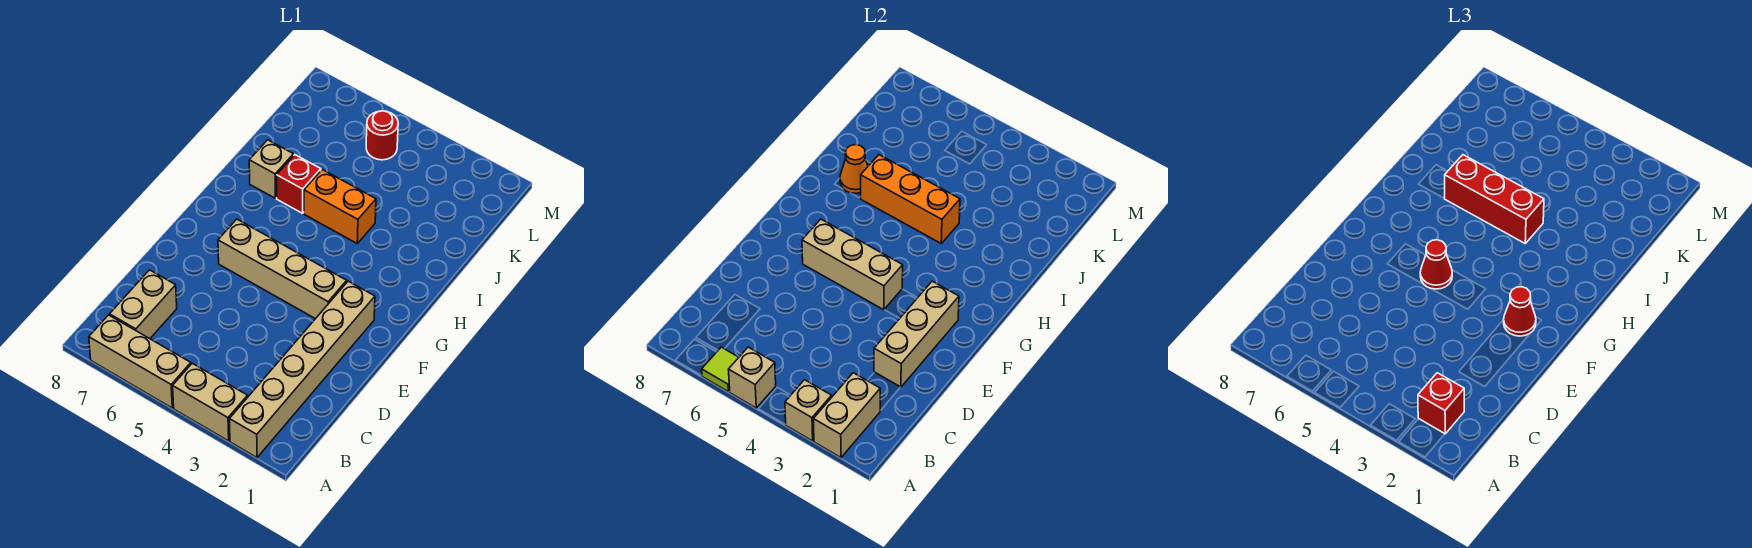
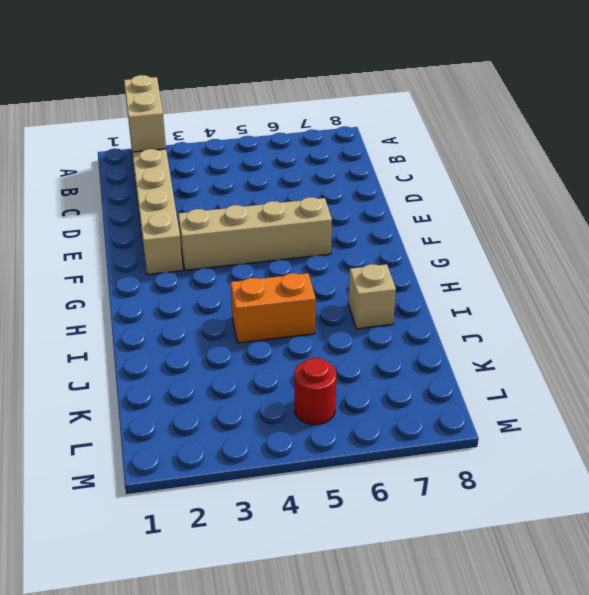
none -> tan brick A3:A4 level 1
none -> tan brick A5:A7 level 1
none -> tan brick B7:C7 level 1

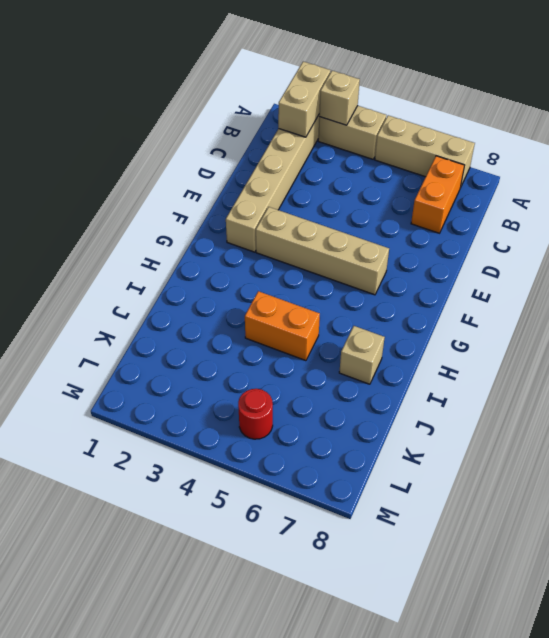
orange brick B7:C7 level 1 -> tan brick B7:C7 level 1
none -> red brick I6 level 1
none -> tan brick A5 level 2
none -> lime tile A6 level 2

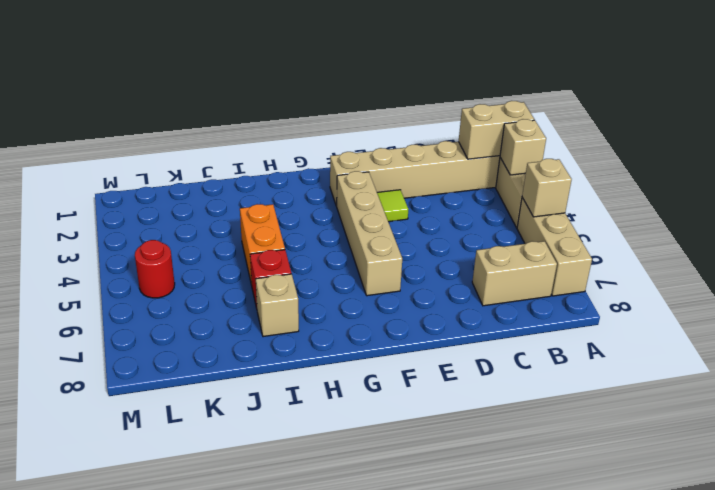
lime tile E3 level 1 -> lime tile A6 level 2
none -> tan brick D2:F2 level 2
none -> tan brick F4:F6 level 2
none -> orange brick I4:I6 level 2

